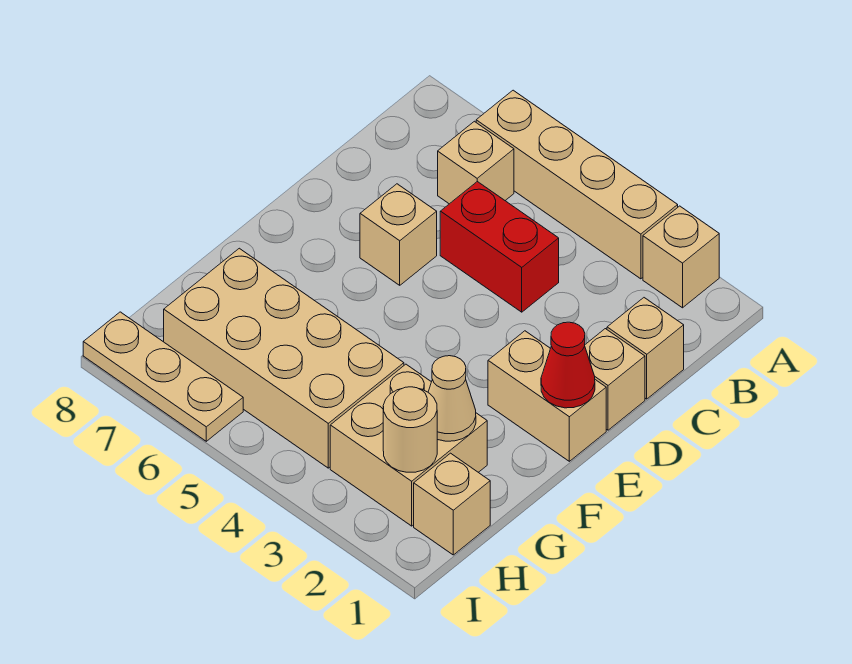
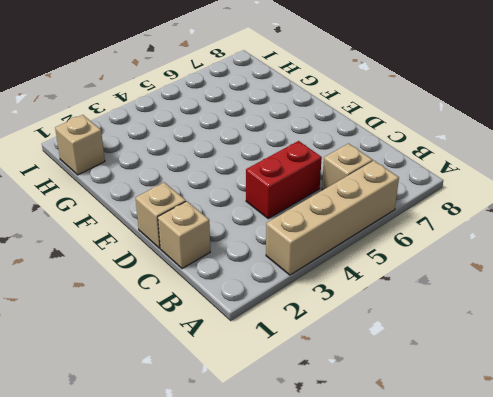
none -> tan brick A2 level 1
none -> tan brick D6 level 1
none -> tan brick E1:E2 level 1

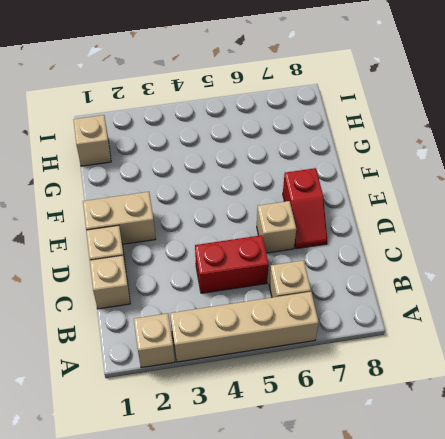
red slope D7:E7 level 1 top E -> none
none -> tan brick G2:H3 level 1
none -> tan brick G4:H7 level 1
none -> tan plate I6:I8 level 1

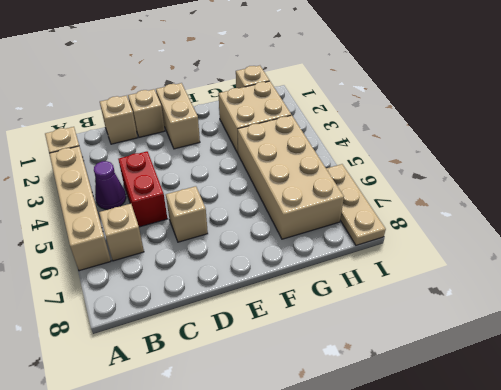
purple cone B4 level 1 -> none
none -> red cone E1 level 2
none -> tan cone G2 level 2
none -> tan round brick H2 level 2

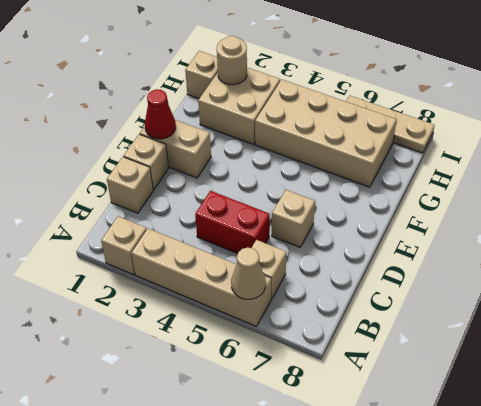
tan cone A6 level 2 -> tan cone G2 level 2

